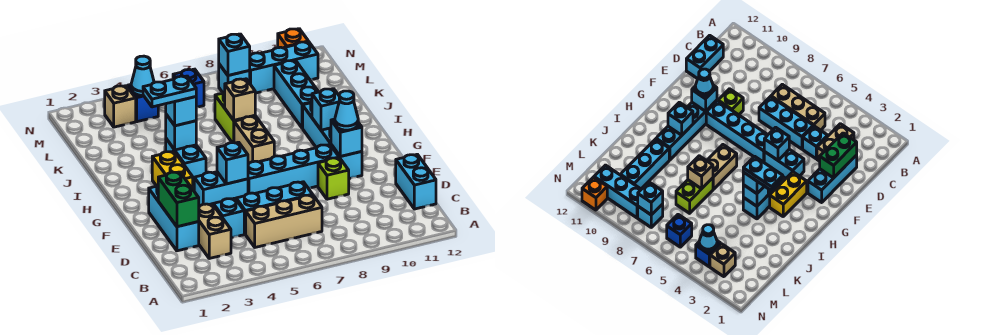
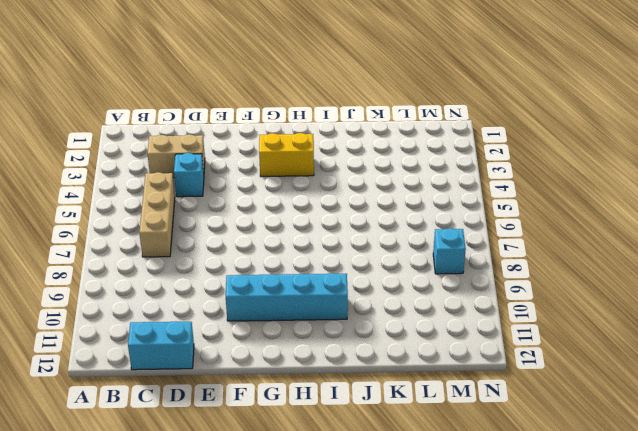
none -> cyan brick D2:F2 level 1
none -> cyan brick D5:D7 level 1
none -> lime brick E9 level 1
none -> cyan brick F4:F5 level 1

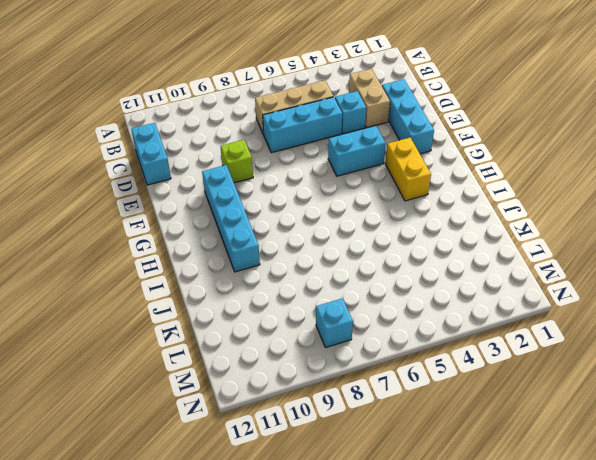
none -> cyan brick F6:F9 level 1
none -> cyan brick H4:I4 level 1
none -> tan brick H7:I7 level 1
none -> lime brick J7:K7 level 1

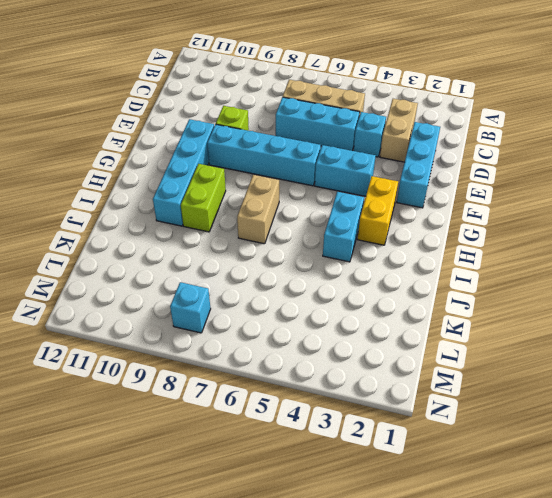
lime brick H9:I9 level 1 -> lime brick J7:K7 level 1
none -> cyan brick C12:D12 level 1
none -> cyan brick J10:L10 level 1
none -> tan brick M3 level 1
none -> blue brick M4 level 1

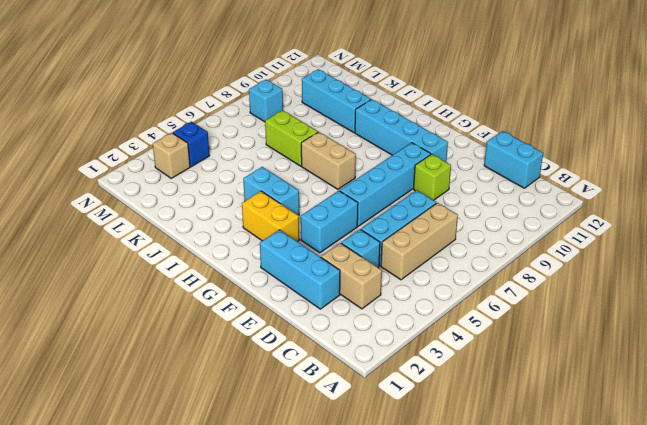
none -> blue brick M6 level 1
none -> cyan brick M9:M11 level 1
none -> orange brick N11 level 1
none -> green brick D2:E2 level 2

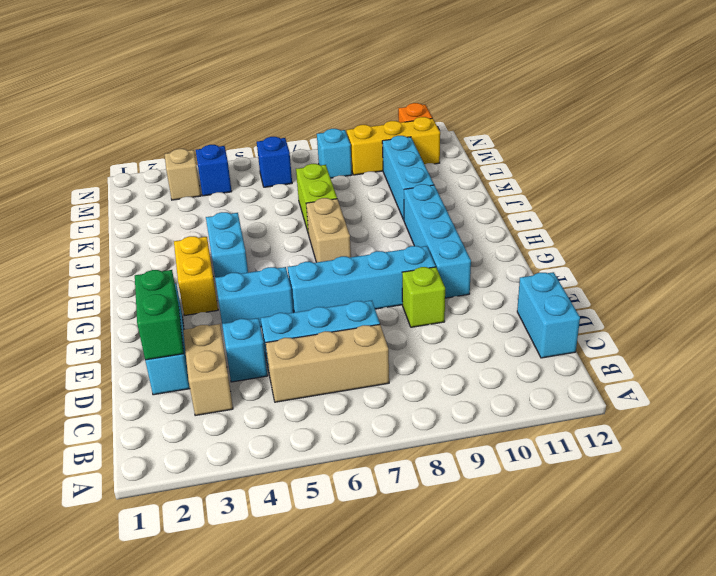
yellow brick M9:M11 level 1 -> cyan brick M9:M11 level 1
none -> cyan brick F5 level 2
none -> cyan brick F10 level 2
none -> cyan brick H10 level 2
none -> cyan brick I4 level 2

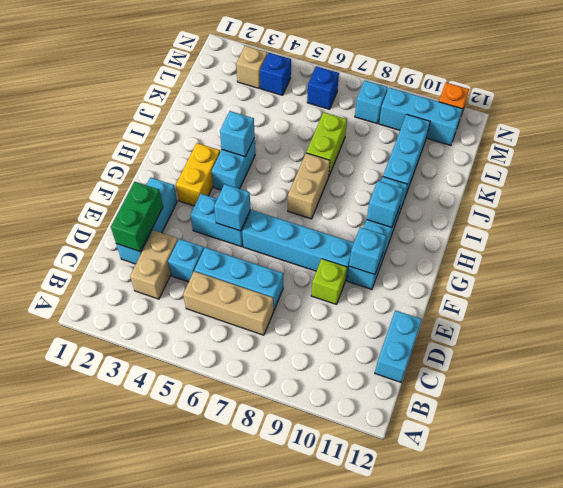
none -> tan brick J7 level 2
none -> cyan cone M4 level 2
none -> cyan brick M8 level 2
none -> cyan cone F10 level 3

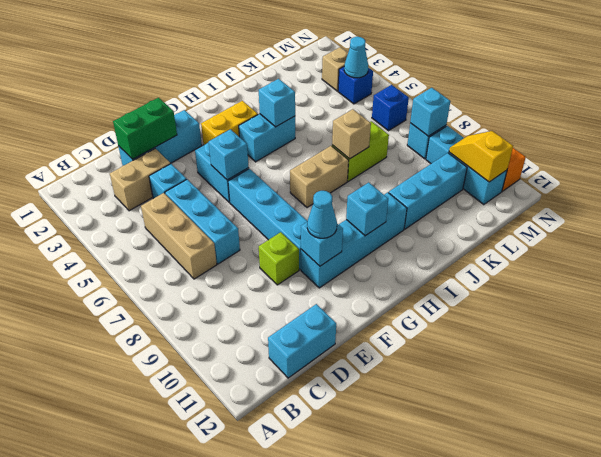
yellow slope M10:M11 level 2 top 11 -> none
none -> cyan brick I4 level 3
none -> cyan plate I3:I4 level 4

